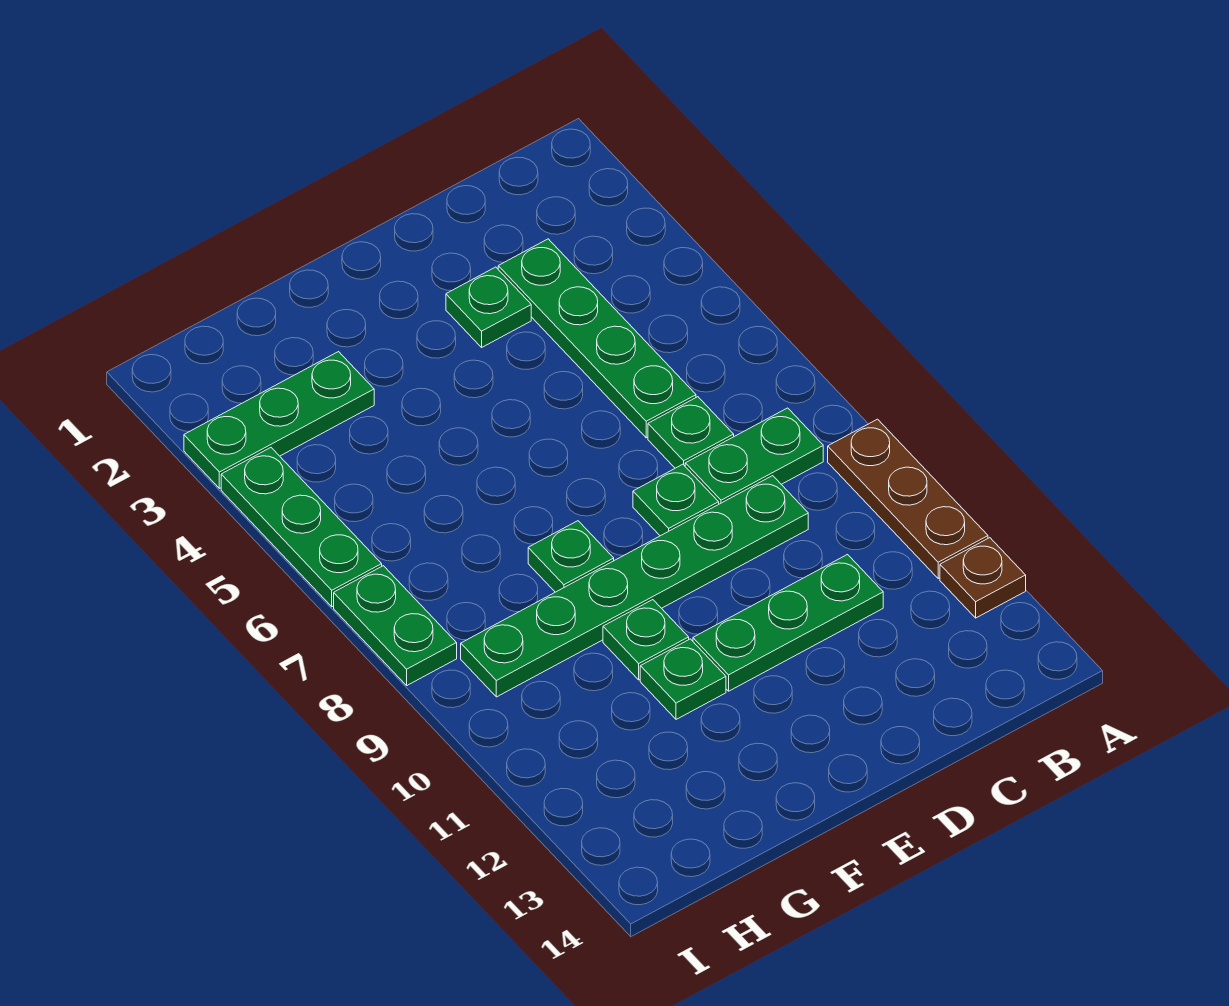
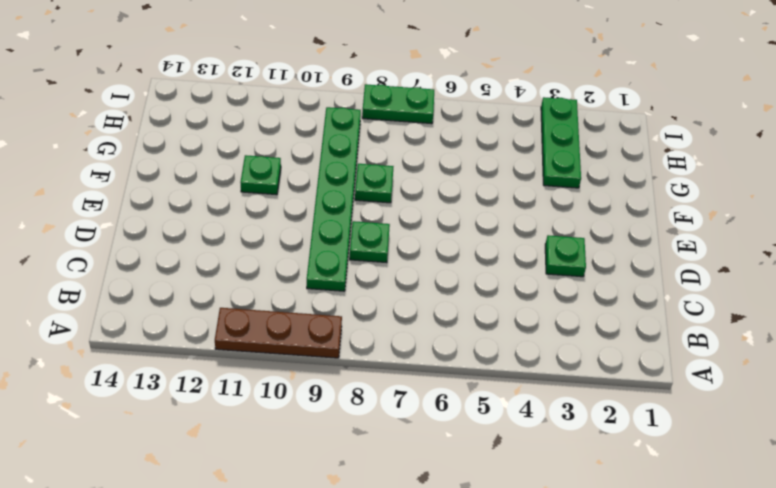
none -> brown plate A12 level 1
none -> green plate B8:C8 level 1
none -> green plate C3:C6 level 1

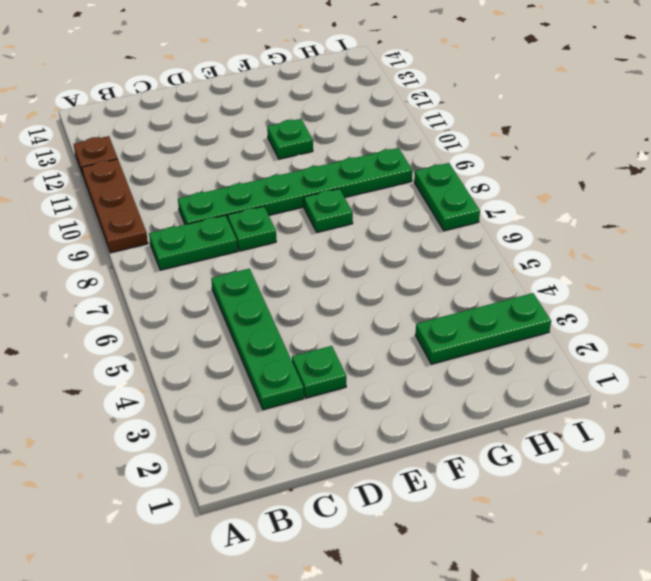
none -> green plate C7 level 1
none -> green plate C11:E11 level 1
none -> green plate F10 level 1

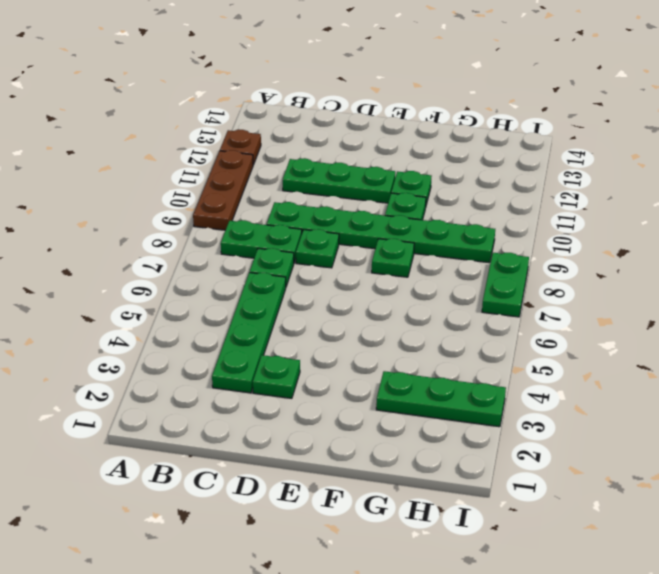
none -> green plate I4:I6 level 1

